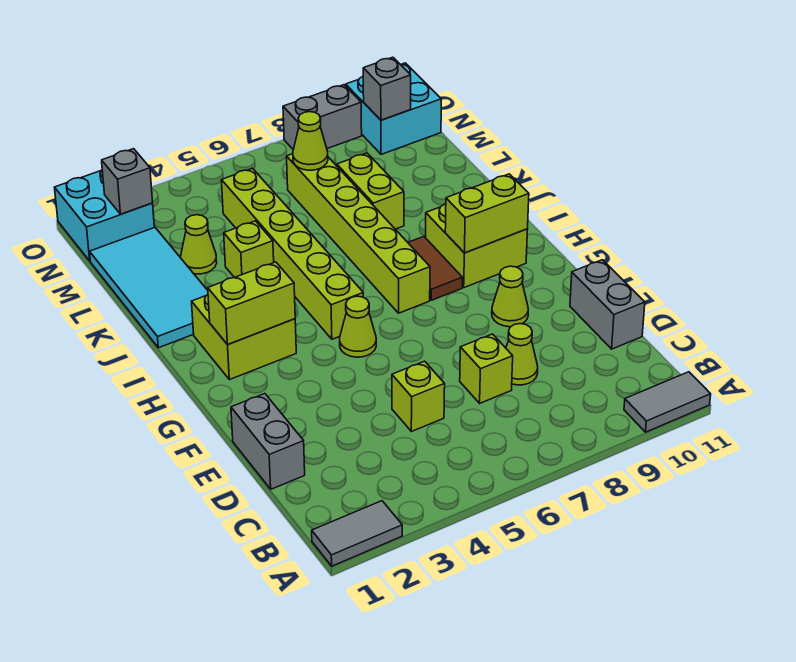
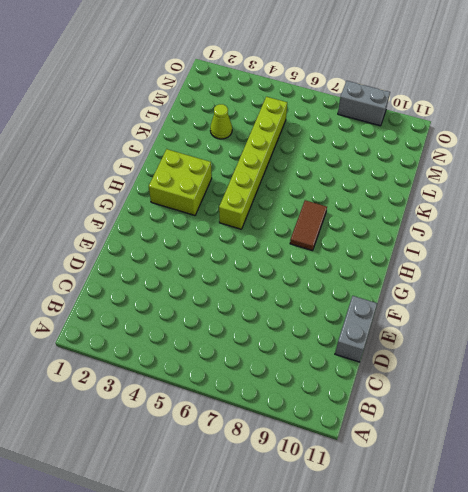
none -> grey tile A1:A2 level 1
none -> grey tile A10:A11 level 1
none -> grey brick D1:E1 level 1

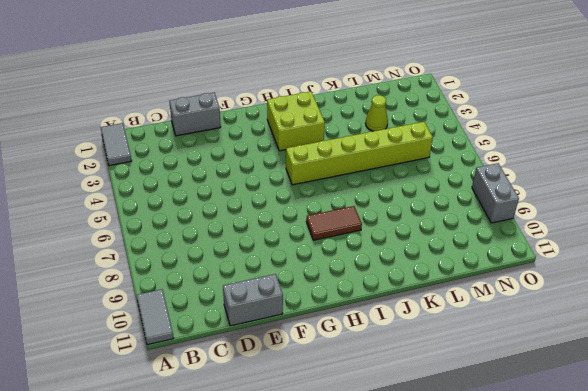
none -> lime brick D5 level 1
none -> lime brick D7 level 1
none -> lime cone D8 level 1

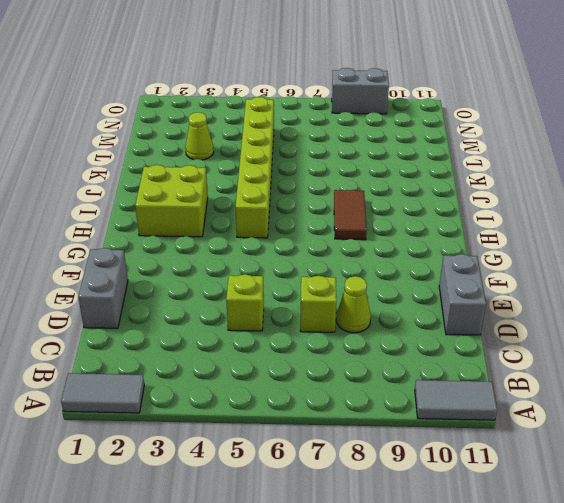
none -> lime cone F9 level 1
none -> lime cone G5 level 1
none -> lime brick H7:M7 level 1

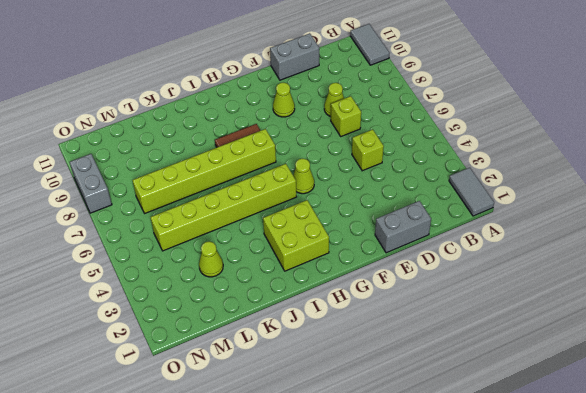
none -> lime brick H9:I10 level 1
none -> cyan tile J1:M2 level 1
none -> lime brick K4 level 1

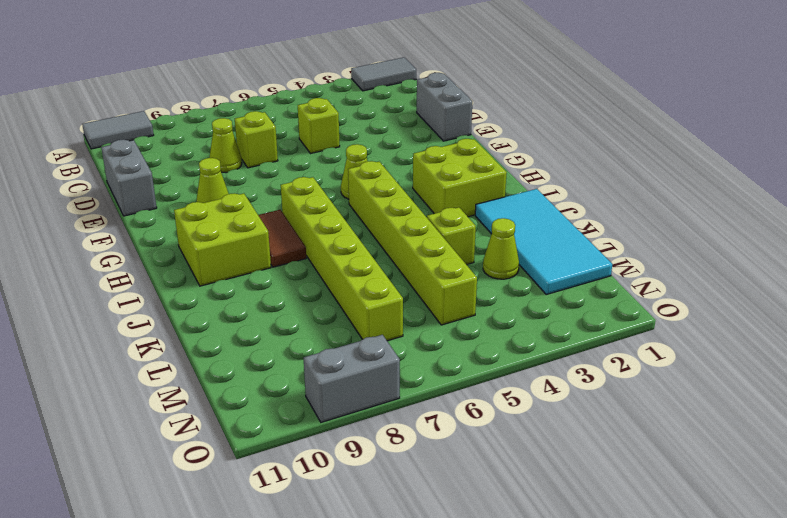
none -> lime brick K8:L8 level 1
none -> cyan brick N1:O2 level 1
none -> cyan brick N10:O11 level 1

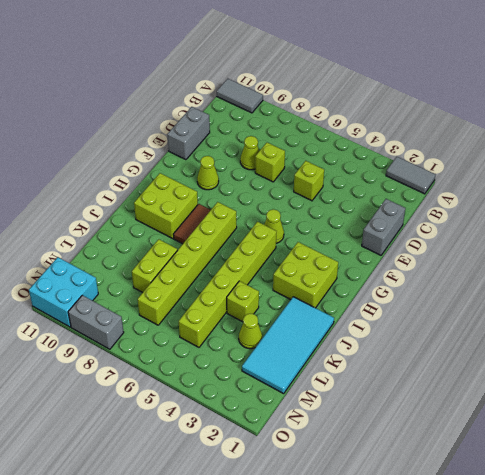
none -> cyan brick N1:O2 level 1
none -> lime brick H2:H3 level 2
none -> lime brick H9:H10 level 2

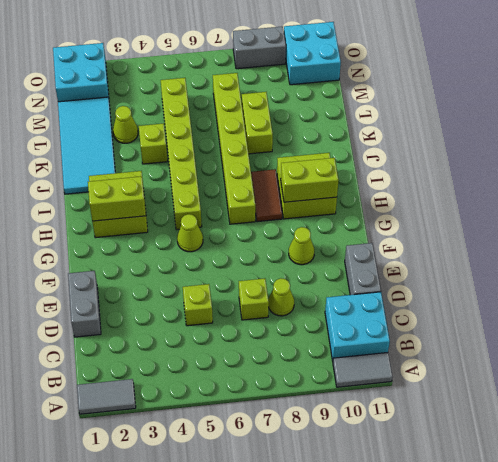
cyan brick B10:C11 level 1 -> none
none -> lime cone M7 level 2
none -> grey brick N2 level 2
none -> grey brick N10 level 2

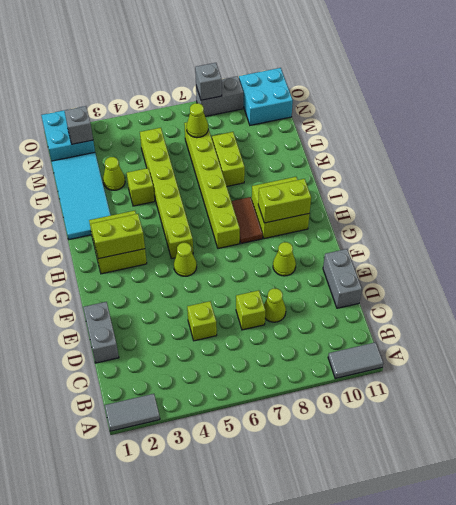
grey brick O8 level 2 -> grey brick N10 level 2

